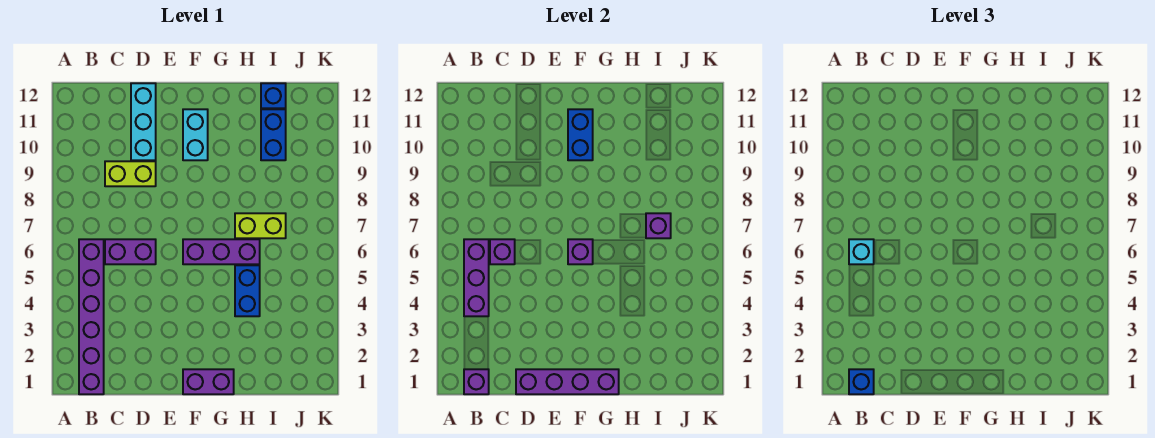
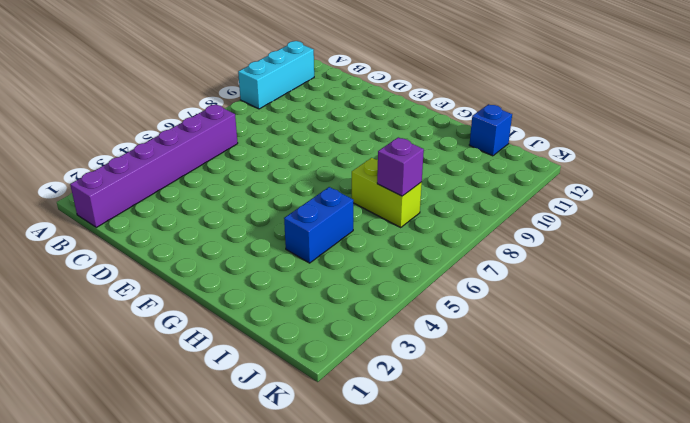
cyan brick A9:A11 level 1 -> cyan brick D10:D12 level 1
none -> purple brick C6:D6 level 1
none -> lime brick C9:D9 level 1
none -> purple brick F1:G1 level 1

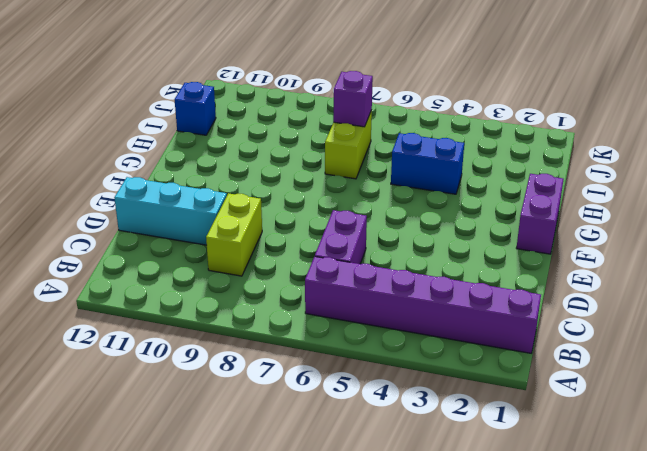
none -> purple brick F6:H6 level 1
none -> cyan brick F10:F11 level 1
none -> blue brick I10:I11 level 1

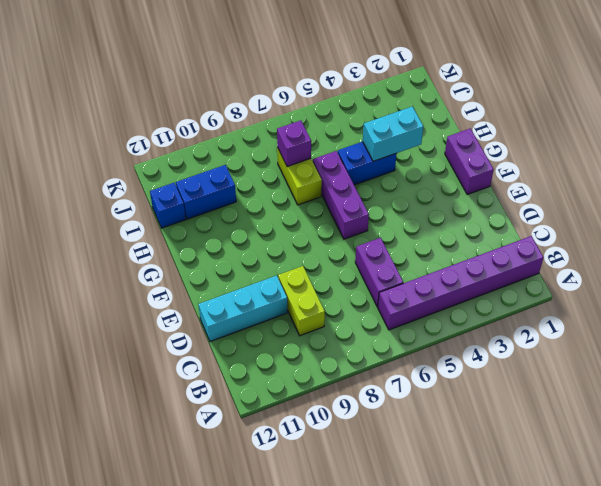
cyan brick H3:H4 level 2 -> cyan brick F10:F11 level 1
none -> purple brick B1 level 2
none -> purple brick B4:B6 level 2
none -> purple brick C6 level 2

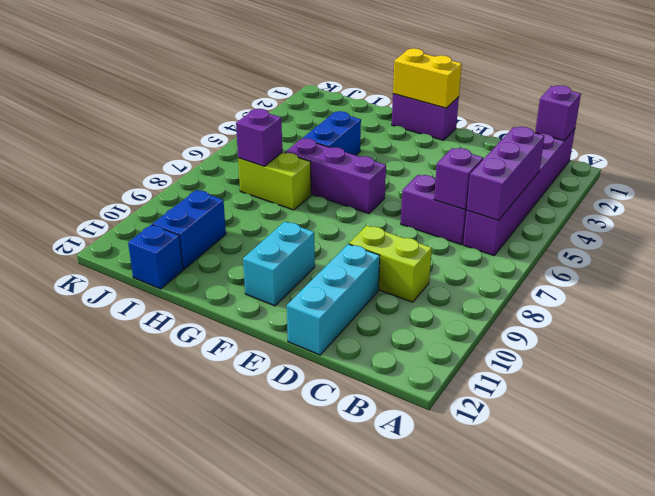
yellow brick F1:G1 level 2 -> purple brick D1:G1 level 2
none -> purple brick F6 level 2
none -> blue brick F10:F11 level 2
none -> blue brick B1 level 3

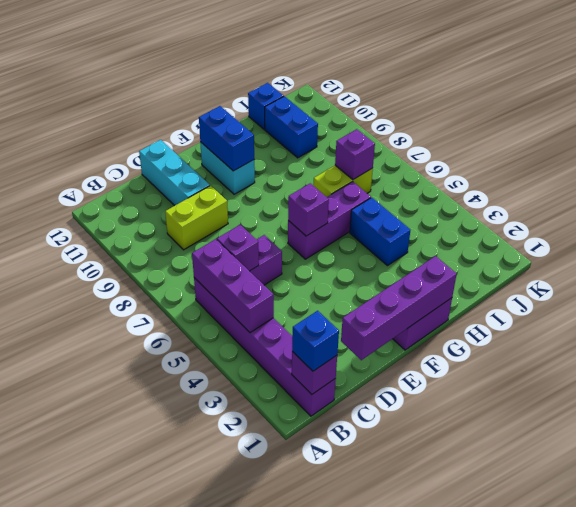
none -> cyan brick B6 level 3

